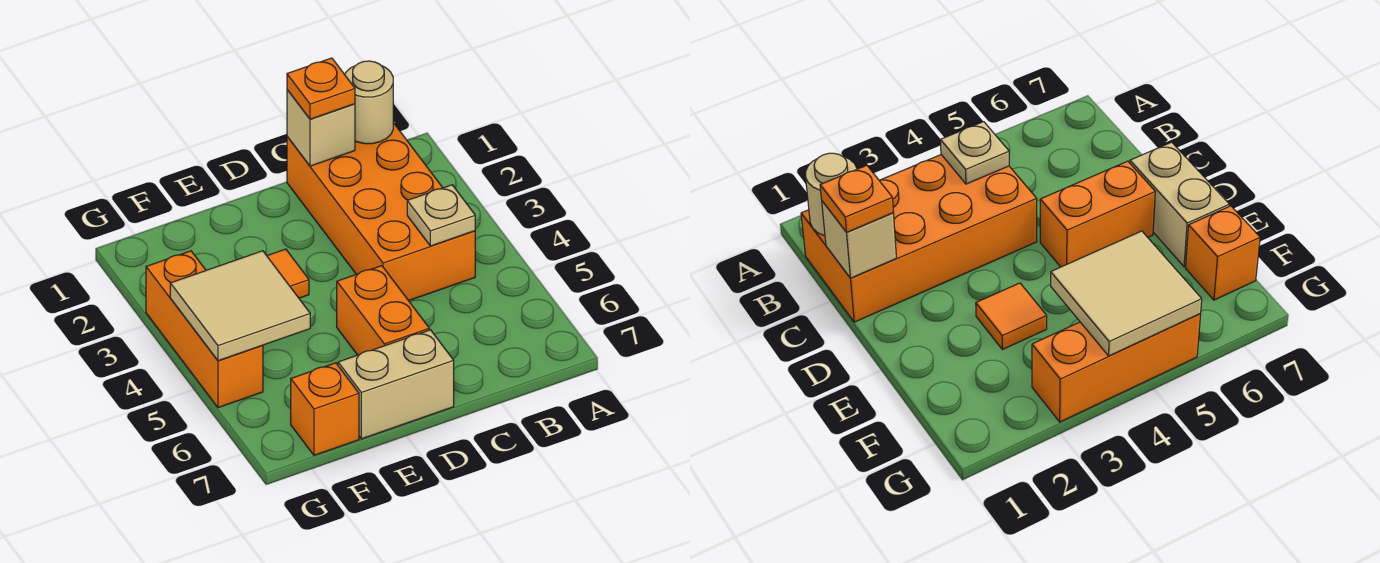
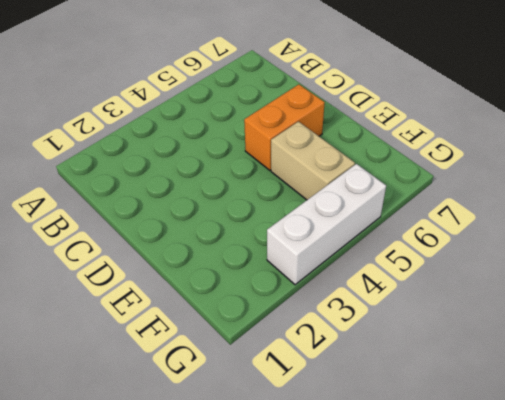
tan brick E5:F5 level 1 -> tan brick D7:E7 level 1
white brick G3:G5 level 1 -> orange brick G3:G5 level 1
none -> orange brick B1:C4 level 1
none -> orange tile E3 level 1

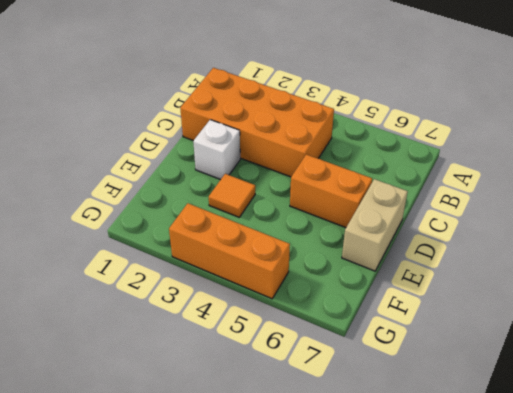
white brick D2 level 1 -> none
none -> orange brick F7 level 1
none -> tan round brick B1 level 2

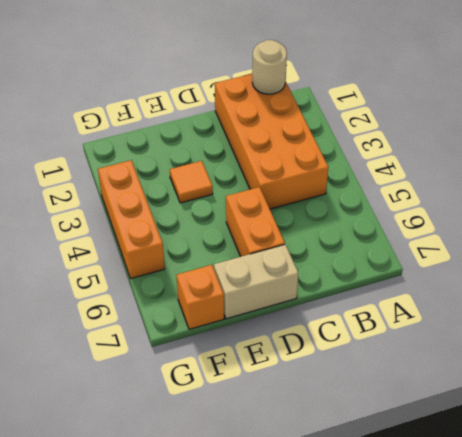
none -> tan plate B4 level 2
none -> tan brick C1 level 2

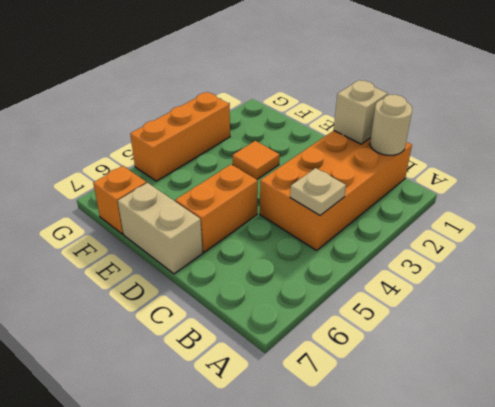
none -> tan tile F4:G5 level 2
none -> orange plate C1 level 3

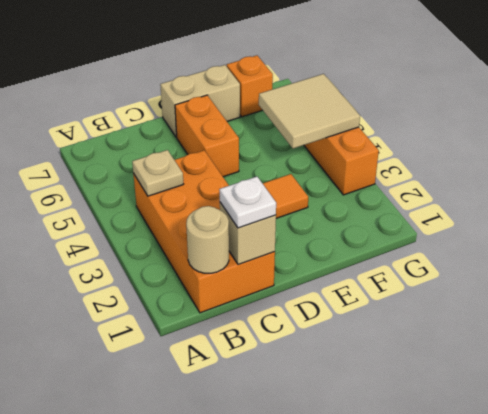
white plate C1 level 3 -> orange plate C1 level 3

